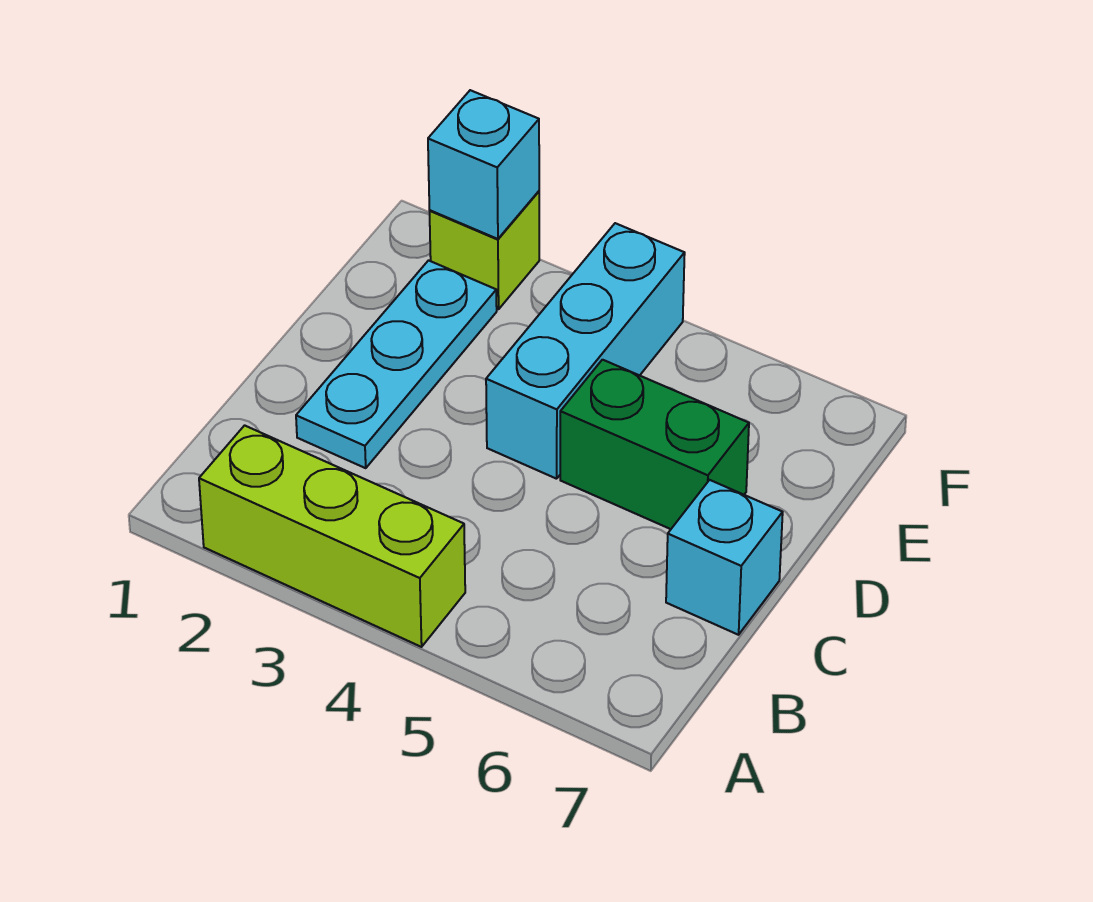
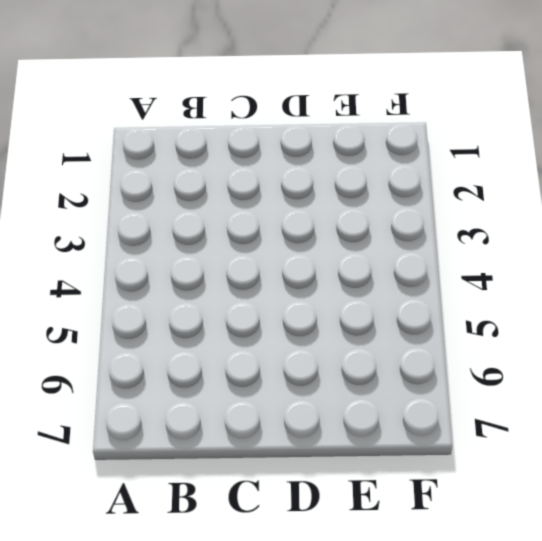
none -> lime brick A2:A4 level 1
none -> cyan plate C2:E2 level 1

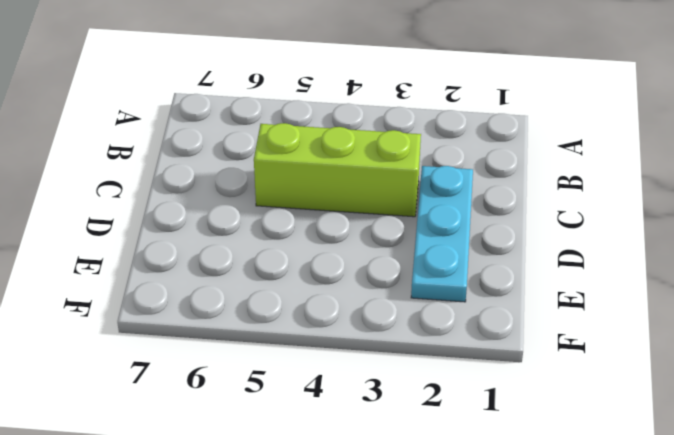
lime brick C3:C5 level 1 -> lime brick A2:A4 level 1
none -> cyan brick C7 level 1
none -> cyan brick D4:F4 level 1

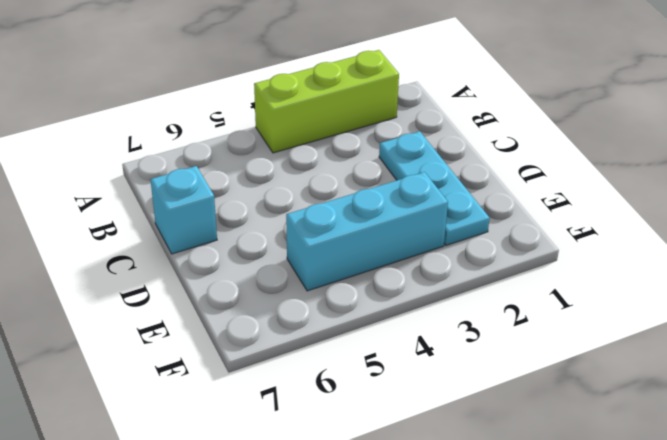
cyan brick E3:E5 level 1 -> cyan brick D4:F4 level 1
none -> green brick D5:D6 level 1
none -> lime brick F2 level 1

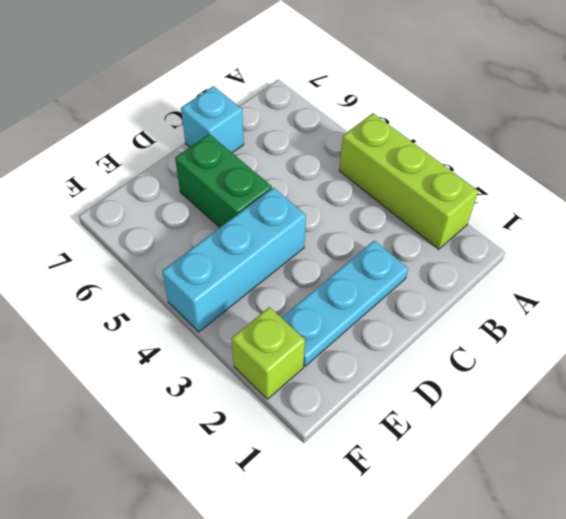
none -> cyan brick F2 level 2

